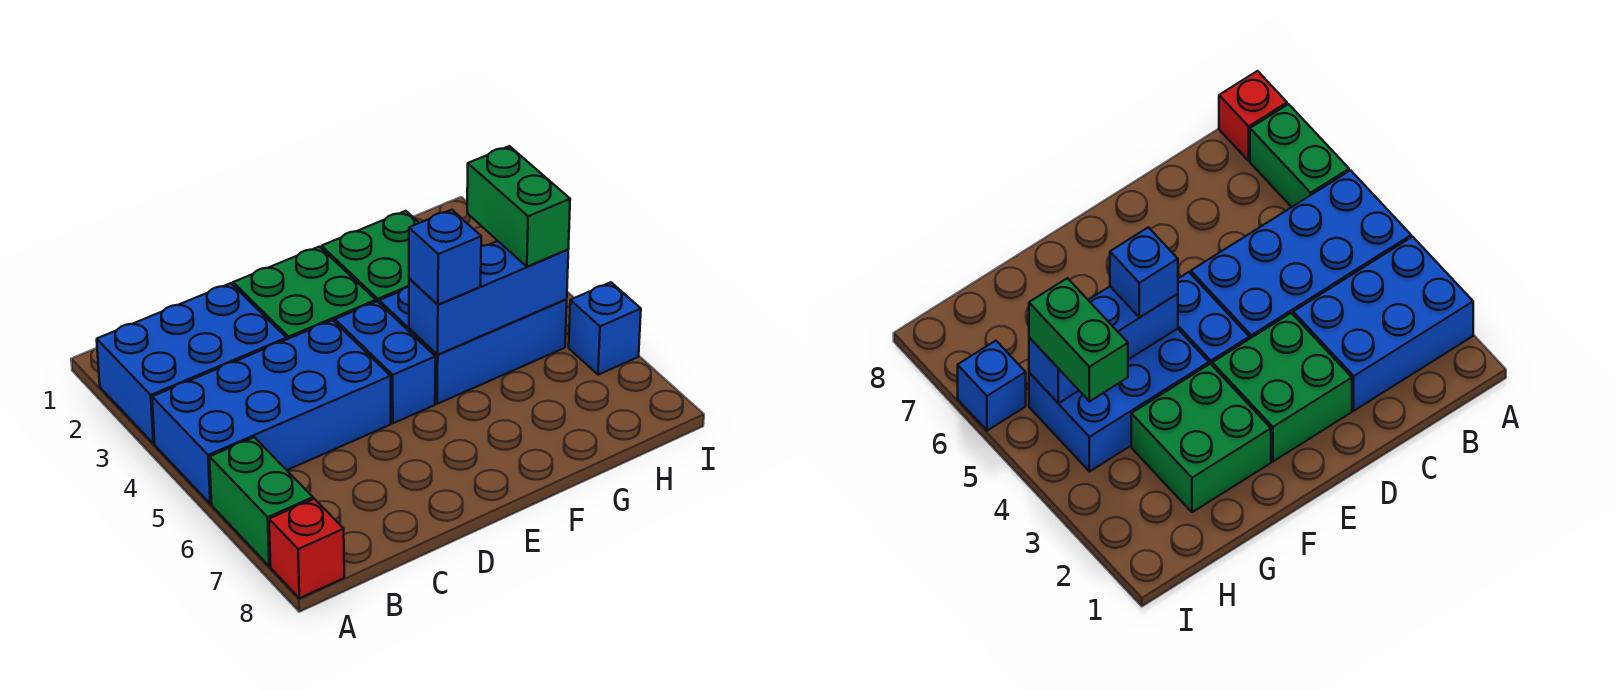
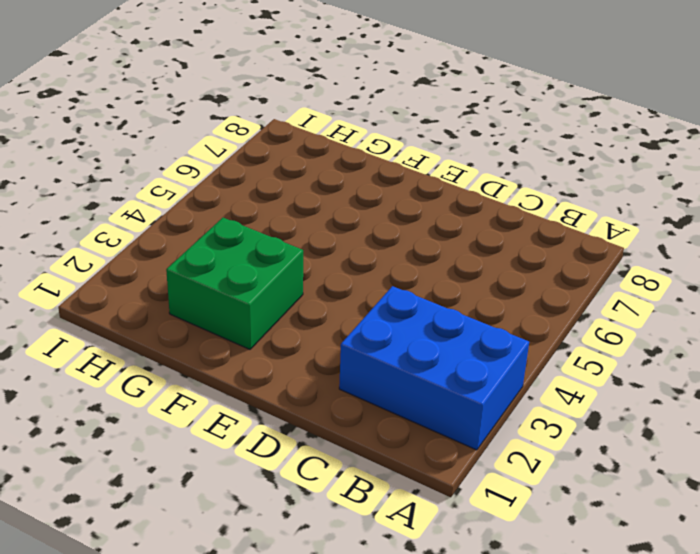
none -> blue brick A4:D5 level 1
none -> green brick A6:A7 level 1
none -> red brick A8 level 1

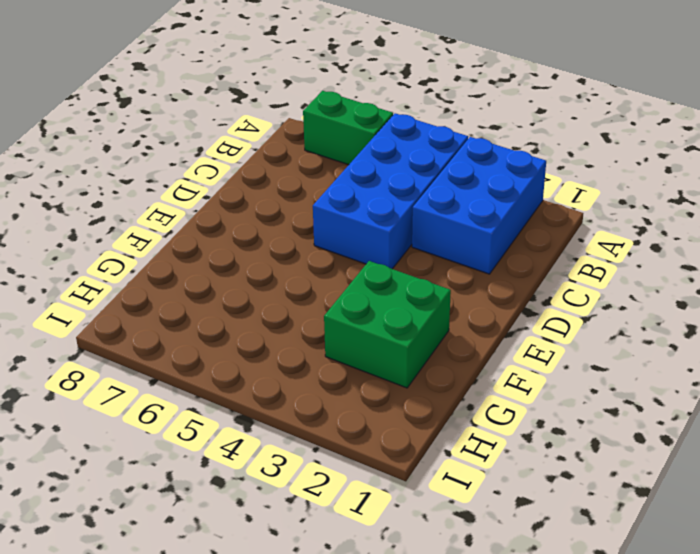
none -> red brick A8 level 1
none -> green brick D2:E3 level 1
none -> blue brick E4:E5 level 1

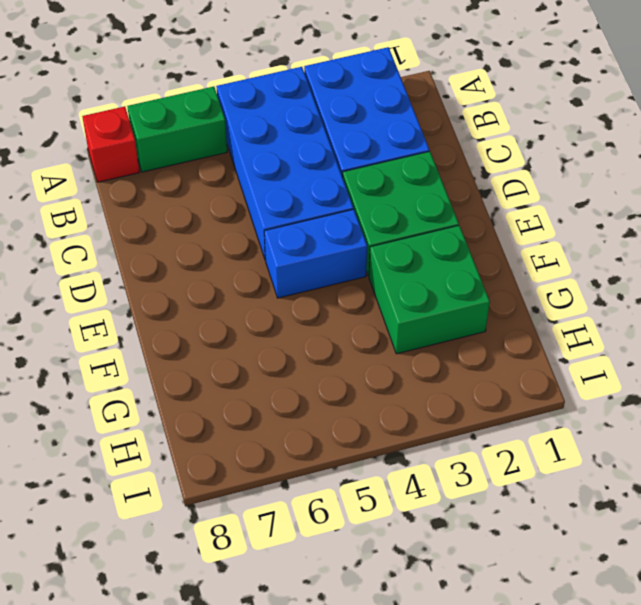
none -> blue brick F4:H5 level 1
none -> blue brick I6 level 1
none -> blue brick F5:H5 level 2

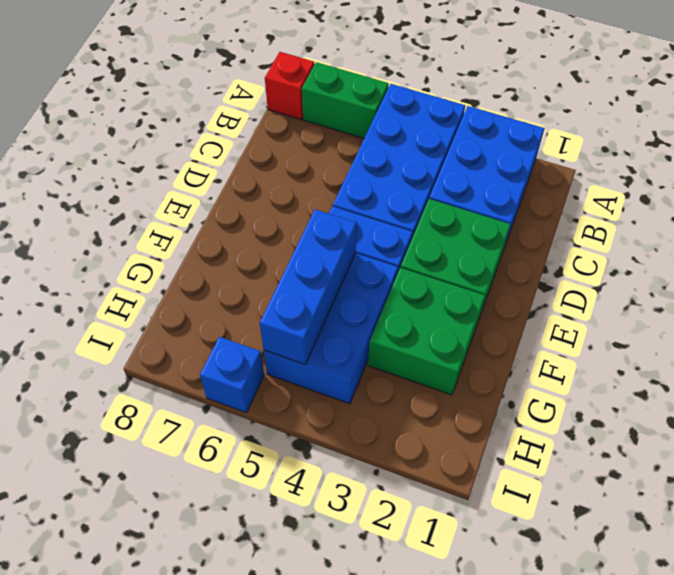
none -> blue brick F5 level 3
none -> green brick H4:H5 level 3

